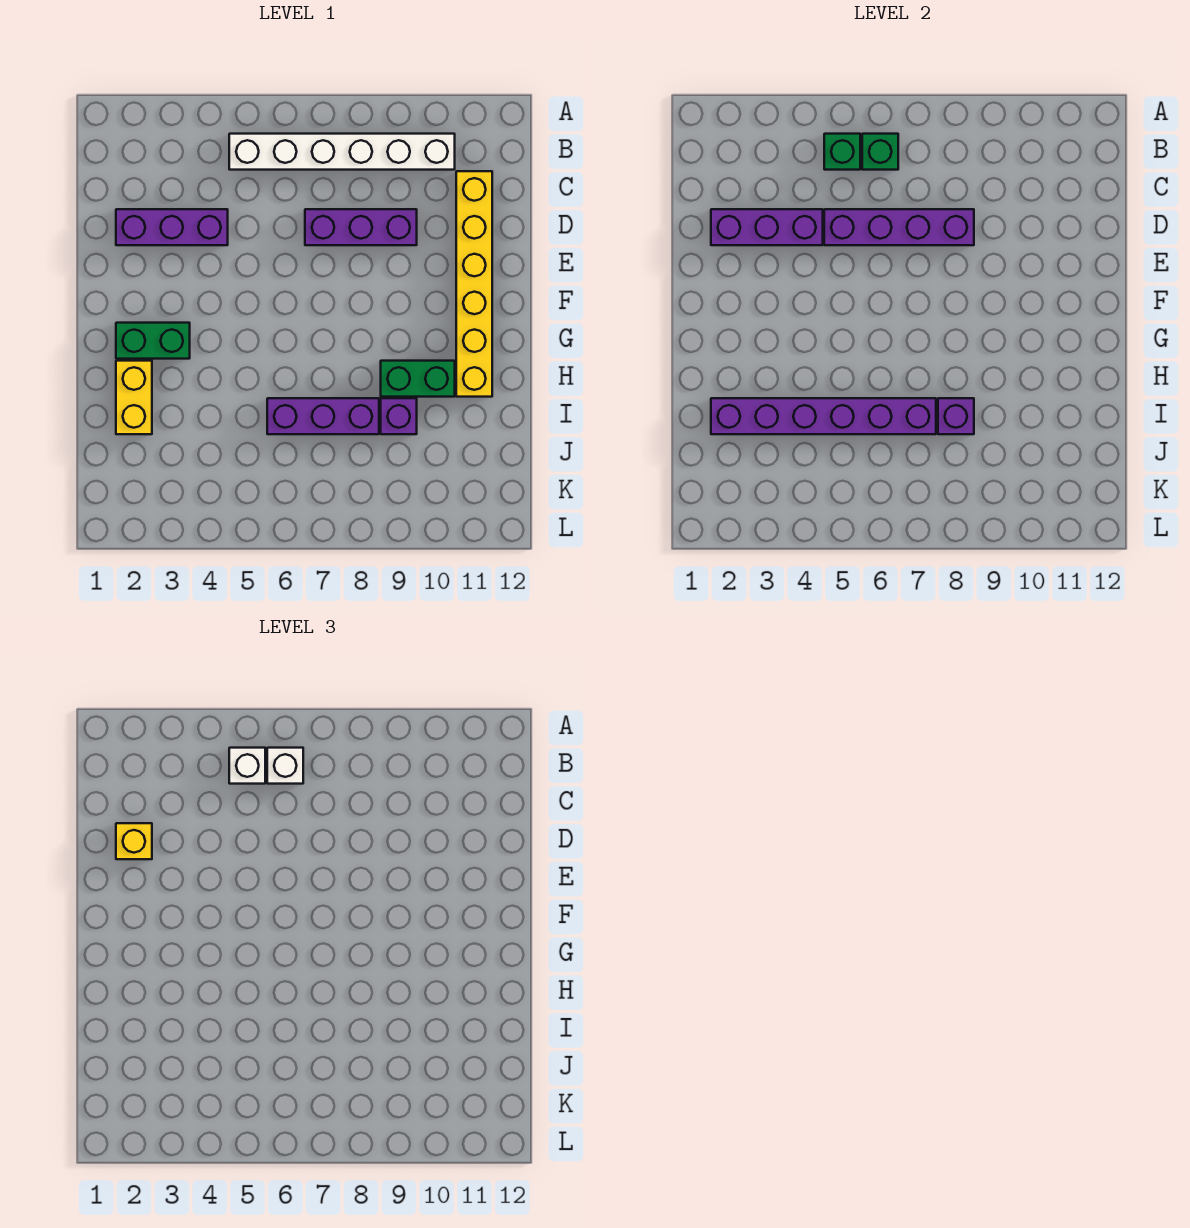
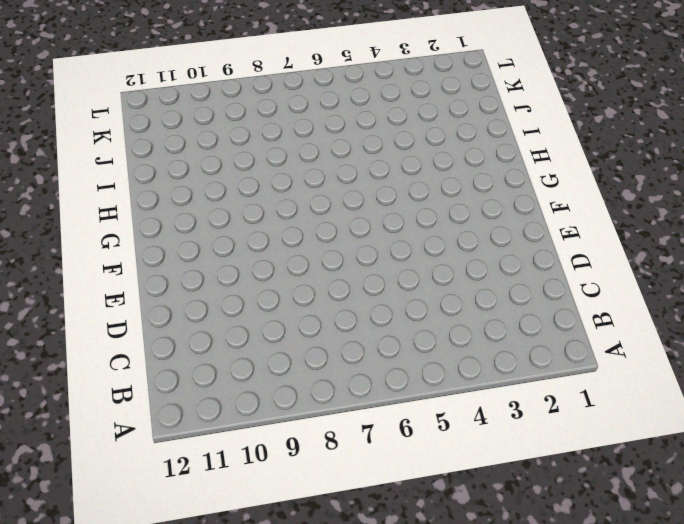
none -> white brick B5:B10 level 1
none -> yellow brick C11:H11 level 1
none -> purple brick D2:D4 level 1

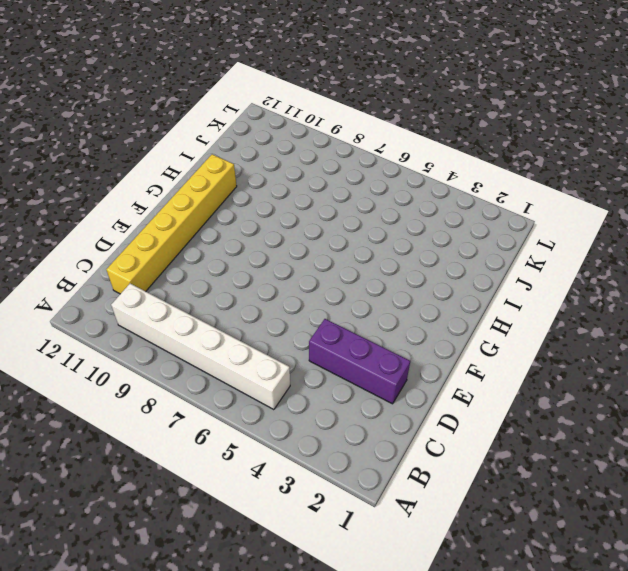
none -> purple brick D7:D9 level 1
none -> green brick G2:G3 level 1
none -> yellow brick H2:I2 level 1

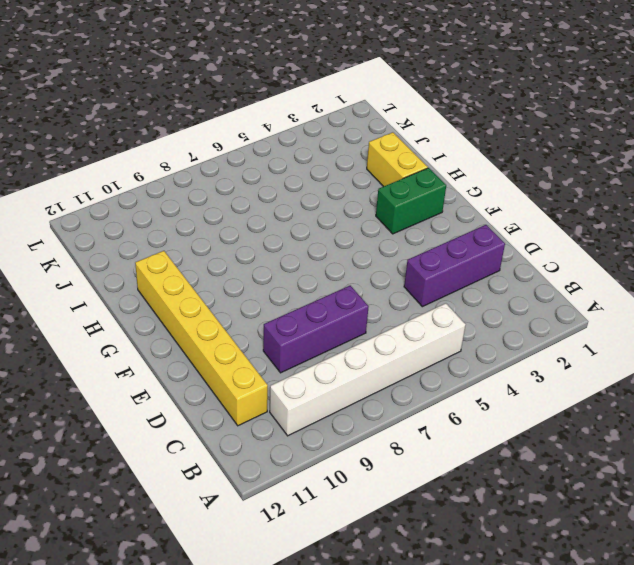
none -> green brick H9:H10 level 1
none -> purple brick I6:I8 level 1
none -> purple brick I9 level 1

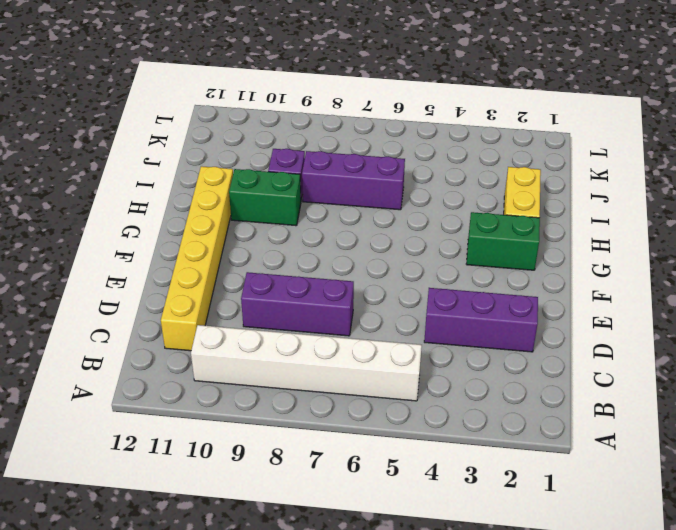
none -> green brick B5 level 2
none -> green brick B6 level 2
none -> purple brick D2:D4 level 2

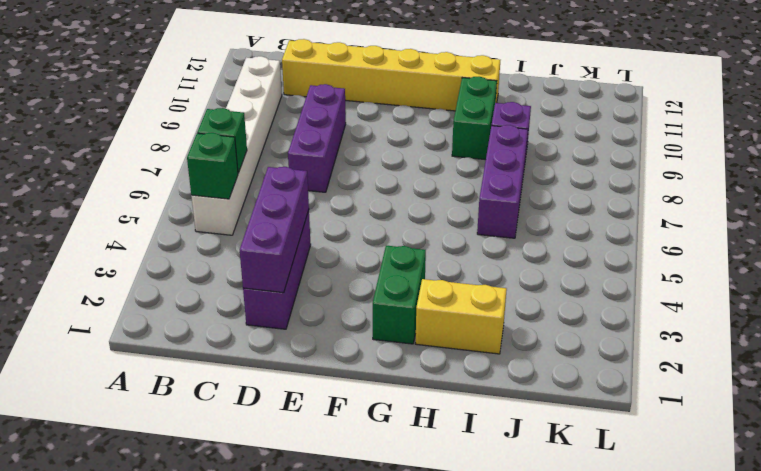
none -> purple brick D5:D8 level 2
none -> purple brick I2:I7 level 2
none -> purple brick I8 level 2

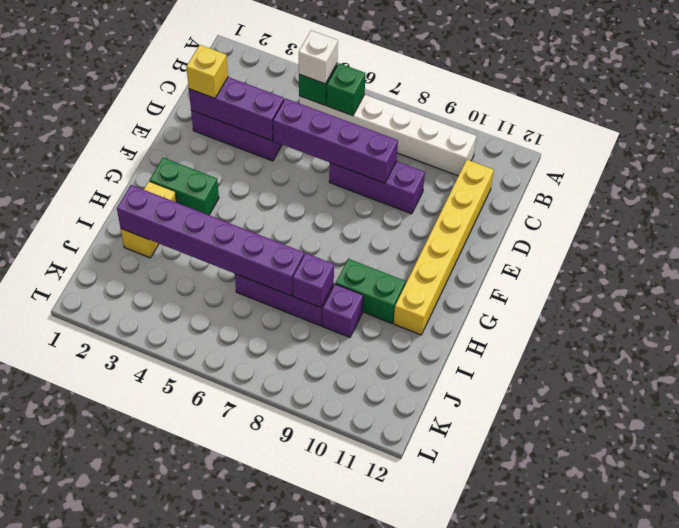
none -> white brick B6 level 3

